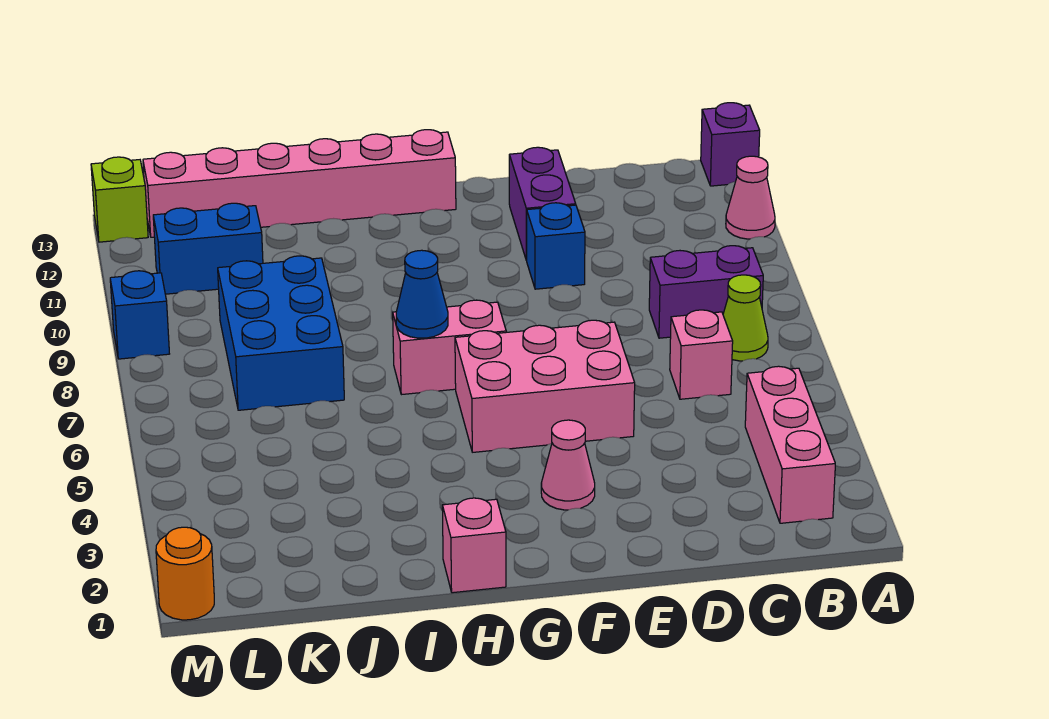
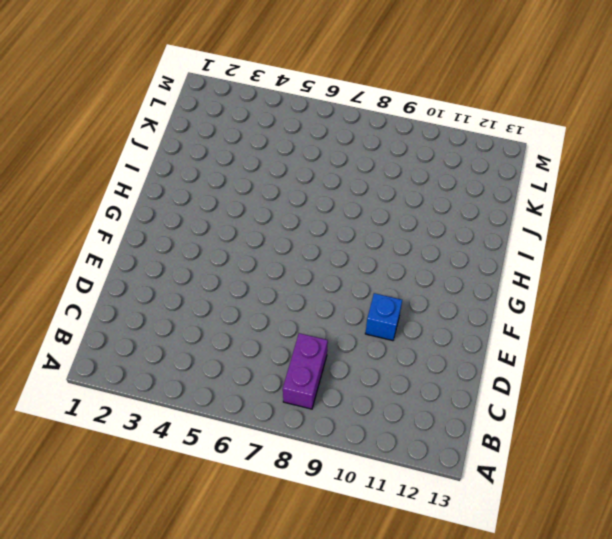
none -> pink cone A11 level 1
none -> purple brick A13 level 1
none -> pink brick B2:B4 level 1

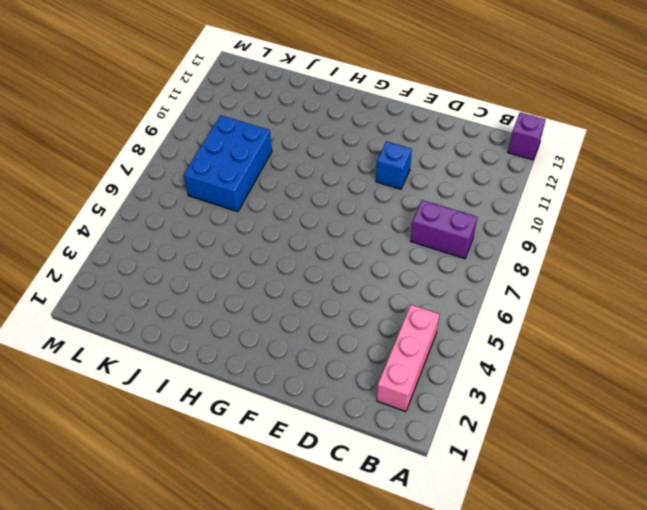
none -> pink cone A11 level 1
none -> lime cone B7 level 1
none -> pink brick C6 level 1

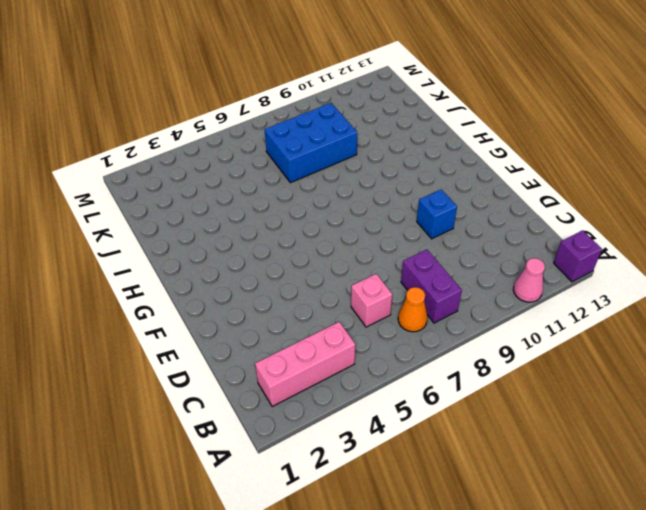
orange cone B7 level 1 -> lime cone B7 level 1
none -> pink brick E5:G6 level 1
none -> purple brick E11:E12 level 1
none -> pink cone F3 level 1

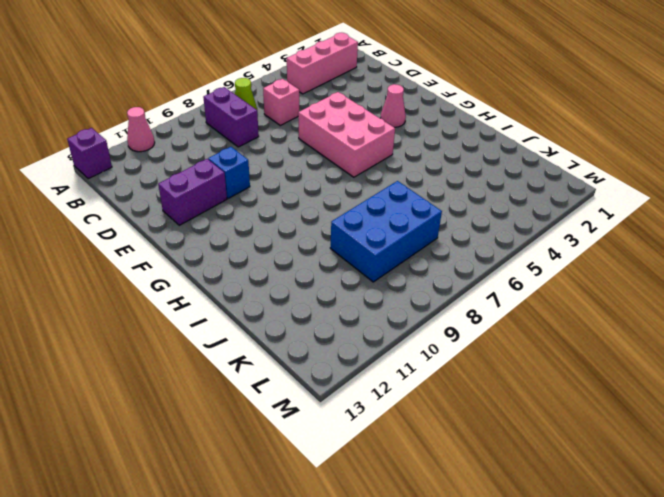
none -> pink brick G7:H7 level 1
none -> pink brick G13:L13 level 1
none -> pink brick H1 level 1

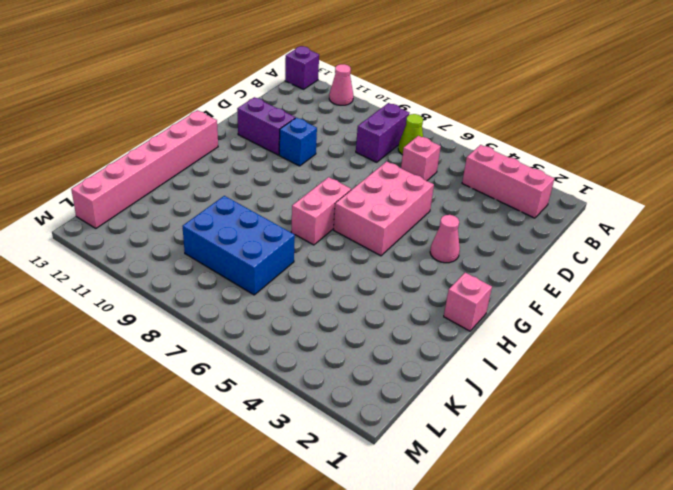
none -> blue brick K11:L11 level 1
none -> orange round brick M1 level 1
none -> blue brick M9 level 1

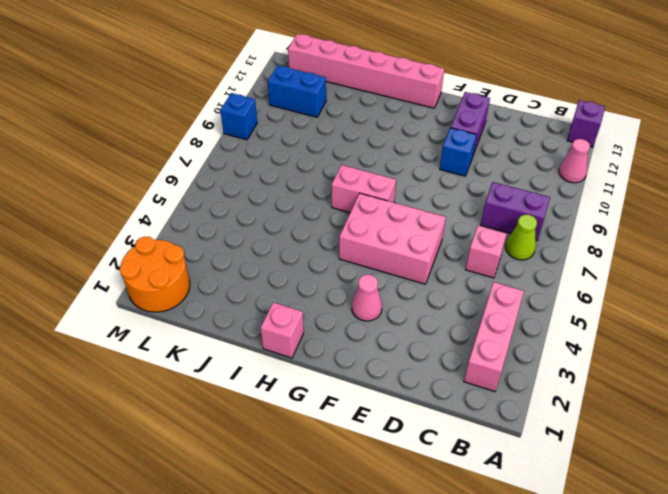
orange round brick L1:M2 level 1 -> orange round brick M1 level 1
none -> blue brick J7:K9 level 1
none -> lime brick M13 level 1
none -> blue cone H7 level 2

